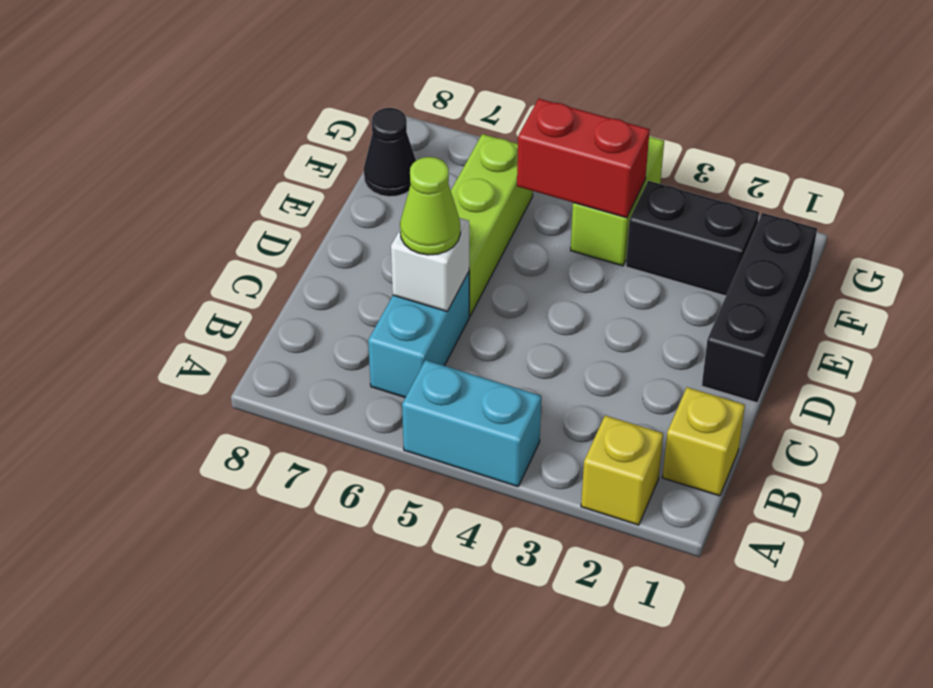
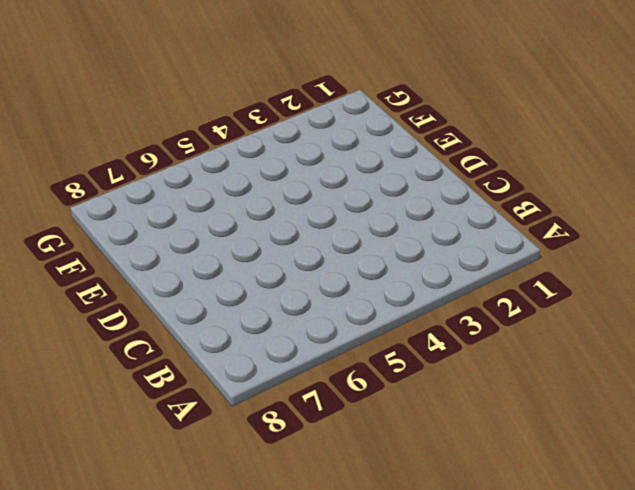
none -> yellow brick A2 level 1
none -> cyan brick A4:A5 level 1
none -> yellow brick B1 level 1

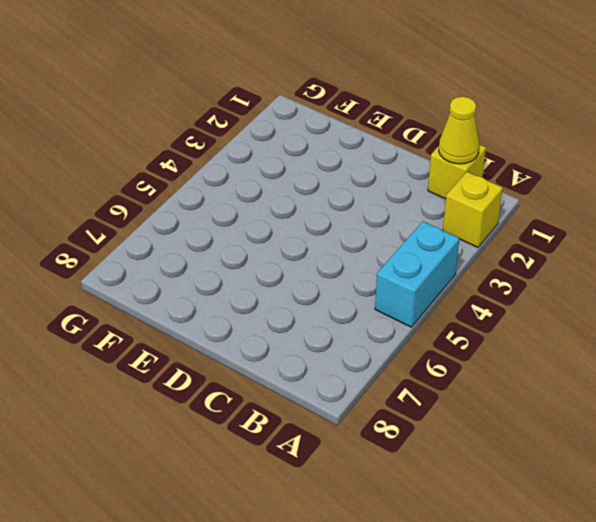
yellow cone B1 level 2 -> none
none -> cyan brick B6:C6 level 1
none -> black brick D1:F1 level 1
none -> lime brick D6:F6 level 1

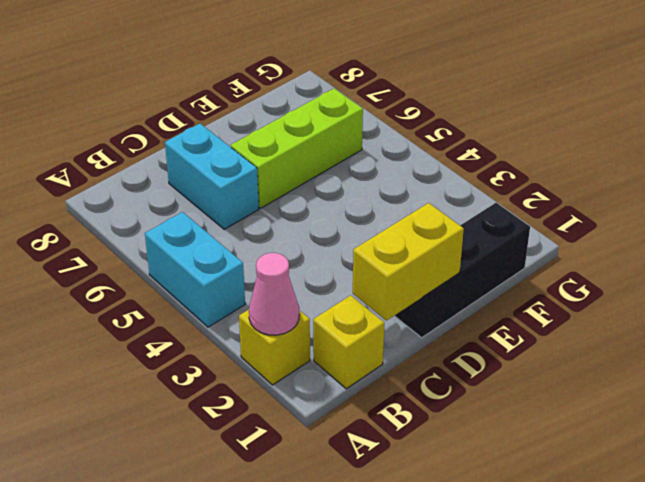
pink cone A2 level 2 -> none
yellow brick C1:D1 level 2 -> none
cyan brick C6:C7 level 1 -> cyan brick B6:C6 level 1
none -> black brick F2:F3 level 1
none -> lime brick F4:G4 level 1
none -> black cone F8 level 1

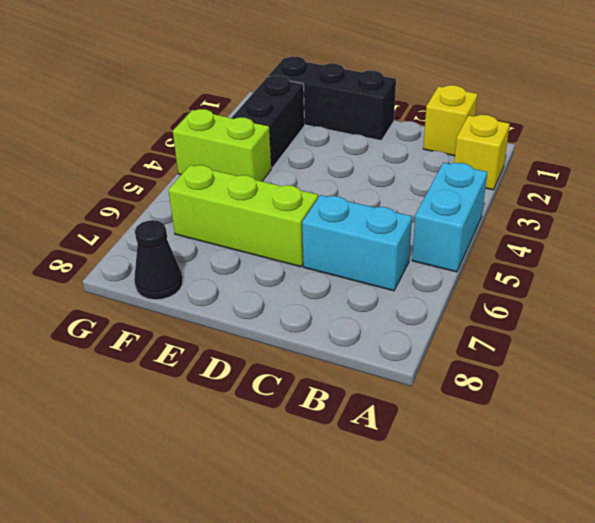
none -> white brick C6 level 2
none -> red brick F4:F5 level 2
none -> lime cone C6 level 3

